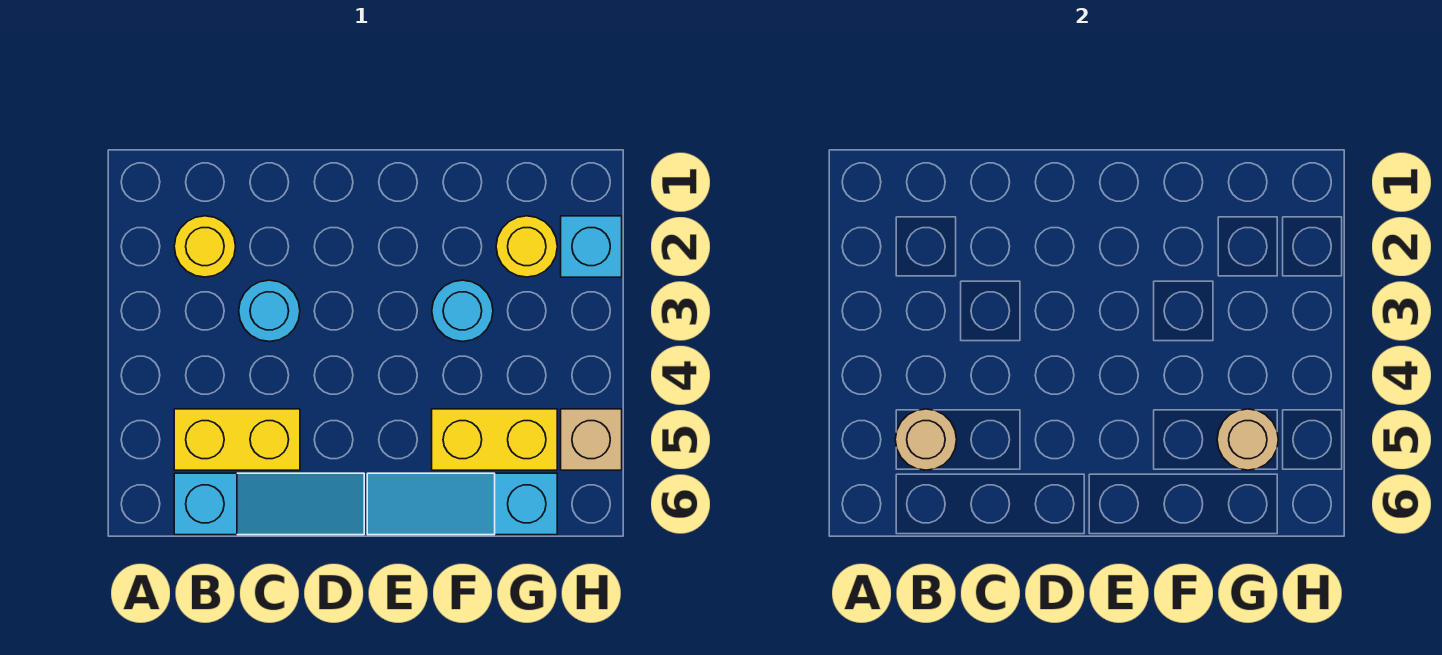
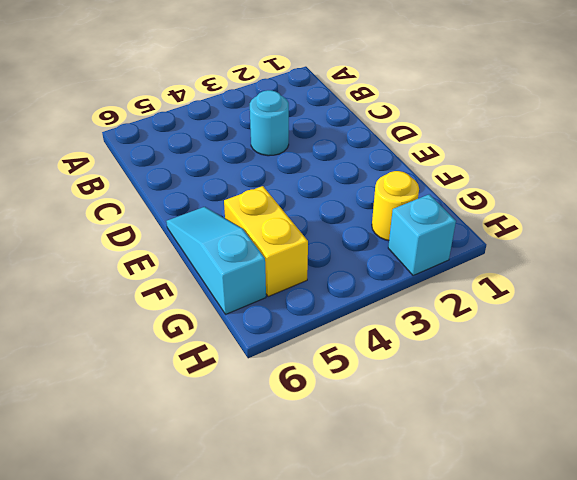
none -> yellow round brick B2 level 1
none -> yellow brick B5:C5 level 1
none -> cyan slope B6:D6 level 1 top B

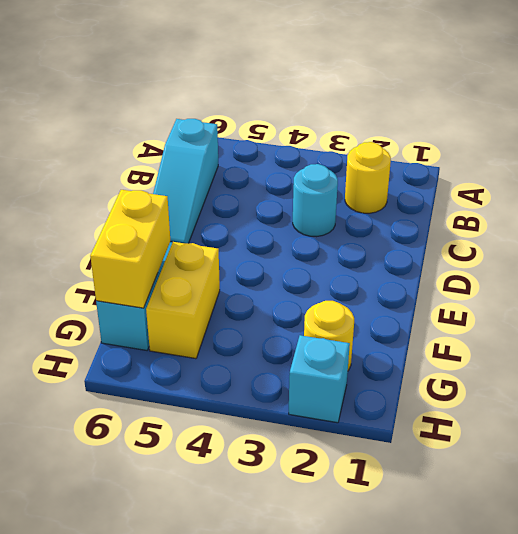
yellow brick F6:G6 level 2 -> yellow brick B5:C5 level 1
none -> cyan round brick F3 level 1
none -> tan brick H5 level 1
none -> tan round brick B5 level 2

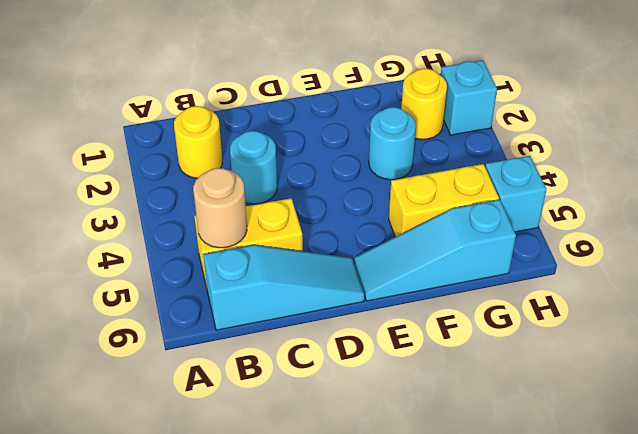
cyan brick H5 level 1 -> tan brick H5 level 1
none -> tan round brick G5 level 2

